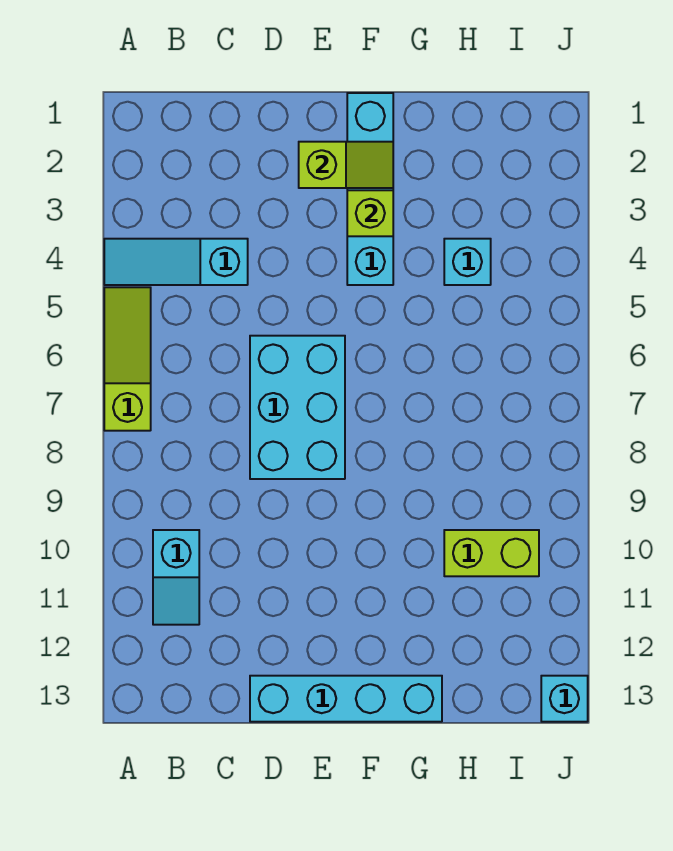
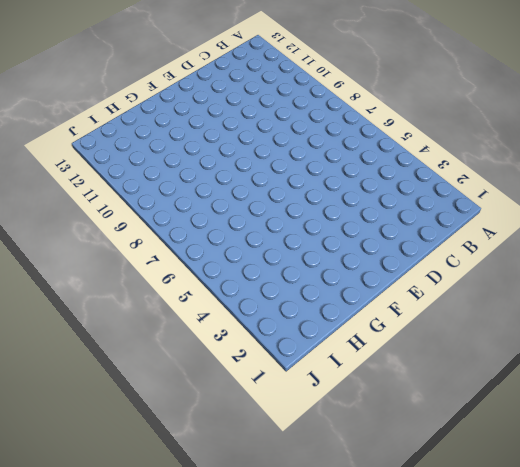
none -> cyan slope A4:C4 level 1 top C
none -> lime slope A5:A7 level 1 top 7

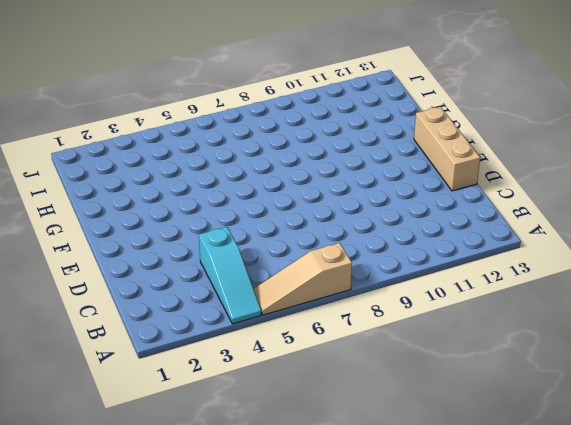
tan slope A5:A7 level 1 top 7 -> lime slope A5:A7 level 1 top 7
tan brick D13:F13 level 1 -> cyan brick D13:G13 level 1
none -> cyan slope B10:B11 level 1 top 10
none -> cyan brick D6:E8 level 1

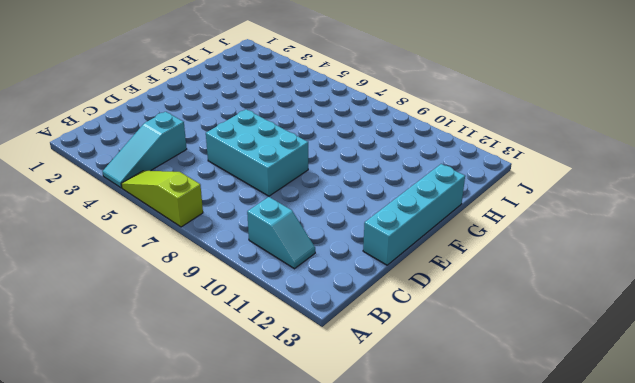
none -> cyan brick F1:F4 level 1
none -> cyan brick H4 level 1

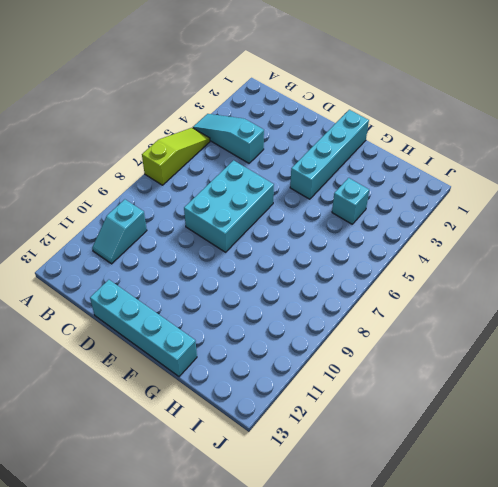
none -> lime brick H10:I10 level 1
none -> cyan brick J13 level 1

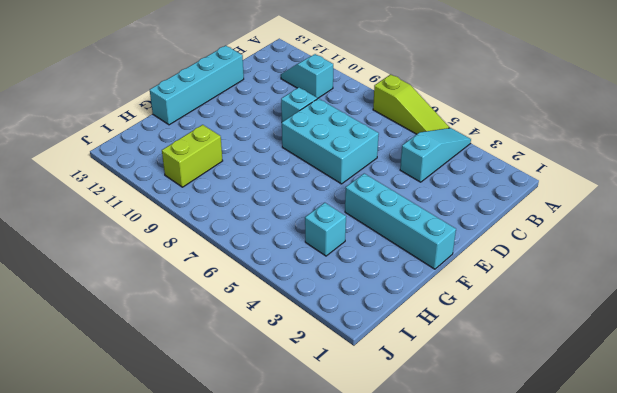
cyan brick D9 level 1 -> cyan brick J13 level 1
none -> lime slope E2:F2 level 2 top E
none -> lime brick F3 level 2

